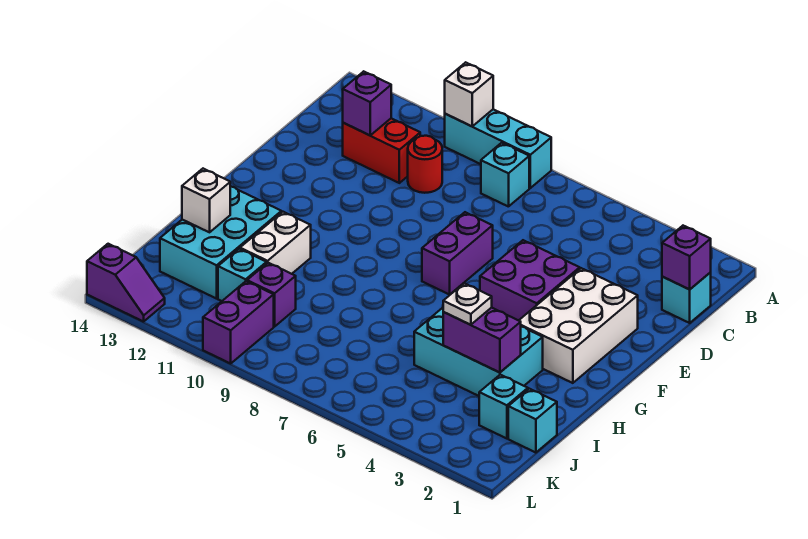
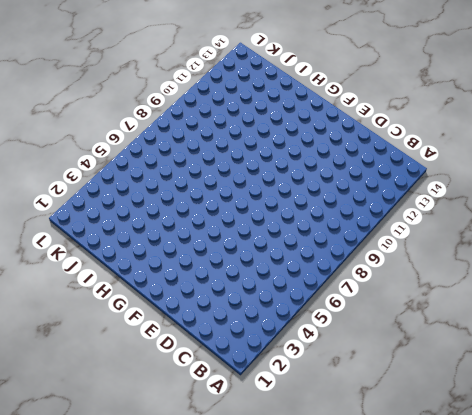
none -> cyan brick A8:A10 level 1
none -> cyan brick B8 level 1
none -> cyan brick C1 level 1

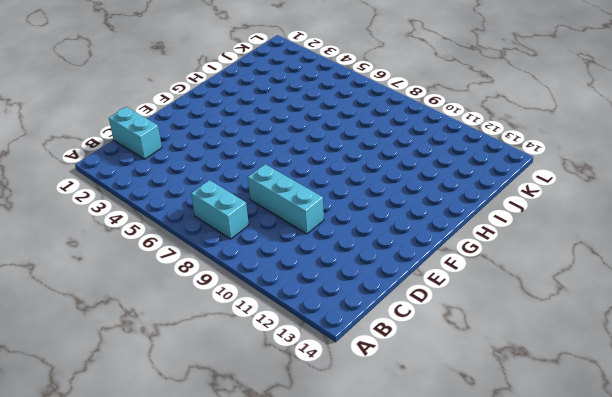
cyan brick B7:B8 level 1 -> cyan brick B8 level 1
cyan brick C1:C2 level 1 -> cyan brick C1 level 1
cyan brick D8:D10 level 1 -> cyan brick A8:A10 level 1
none -> red round brick C10 level 1
none -> red brick C11:C12 level 1
none -> white brick E2:G3 level 1

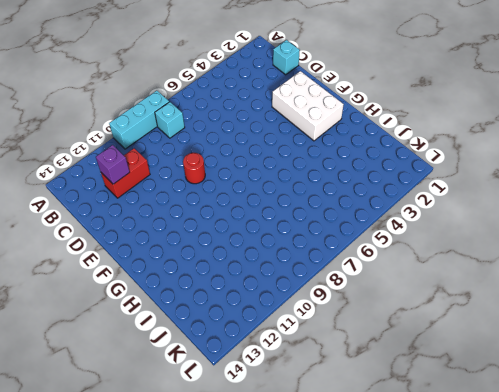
red round brick E9 level 1 -> red round brick C10 level 1
none -> purple brick E4:F5 level 1
none -> purple brick E7:F7 level 1
none -> cyan brick H3:I5 level 1

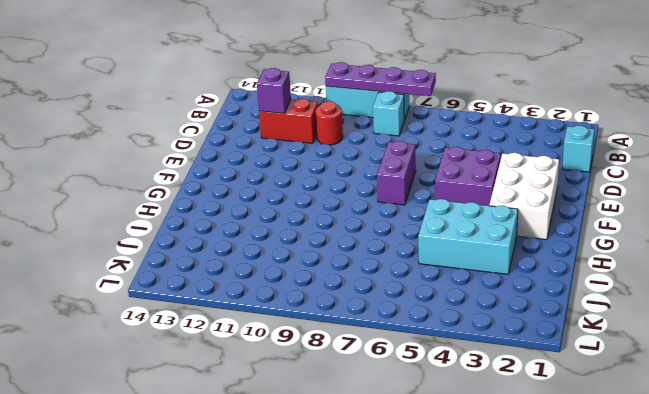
purple plate A7:A10 level 2 -> white brick A10 level 2
none -> white brick H11:I11 level 1
none -> cyan brick H12:J13 level 1
none -> cyan brick J1 level 1

